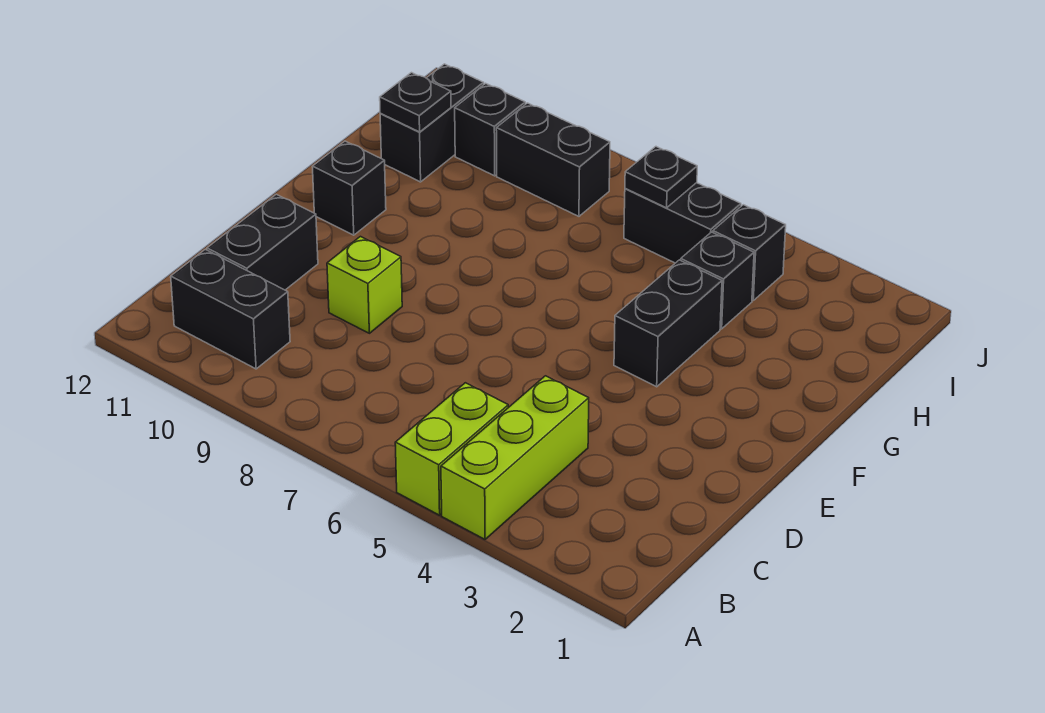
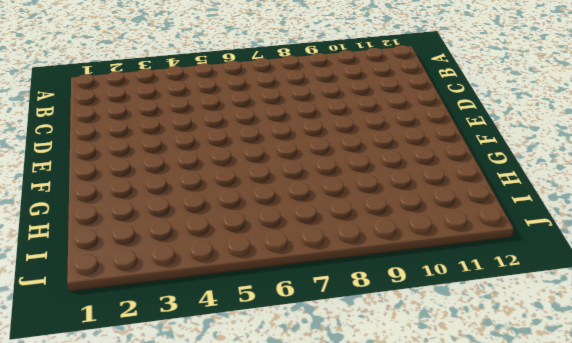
none -> lime brick A4:C4 level 1
none -> lime brick A5:B5 level 1
none -> black brick B10:B11 level 1

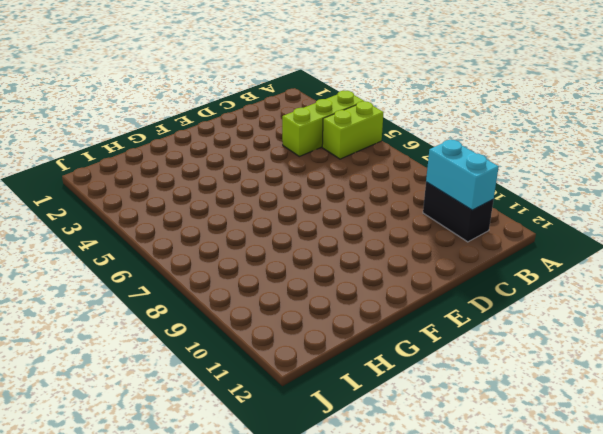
cyan brick B10:B11 level 2 -> none
none -> black brick C11:D11 level 1
none -> lime brick D9 level 1
none -> black brick F4:G4 level 1

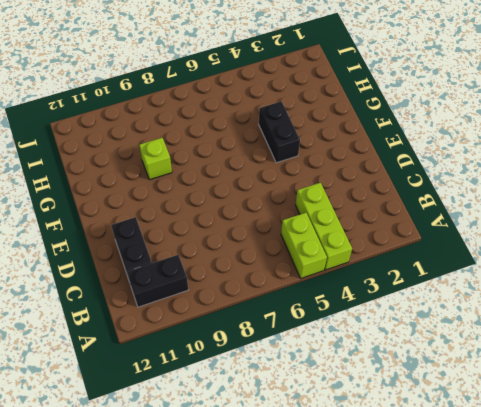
lime brick G9 level 1 -> lime brick D9 level 1
none -> black brick F11 level 1
none -> black brick H4 level 1
none -> black brick H11:I11 level 1

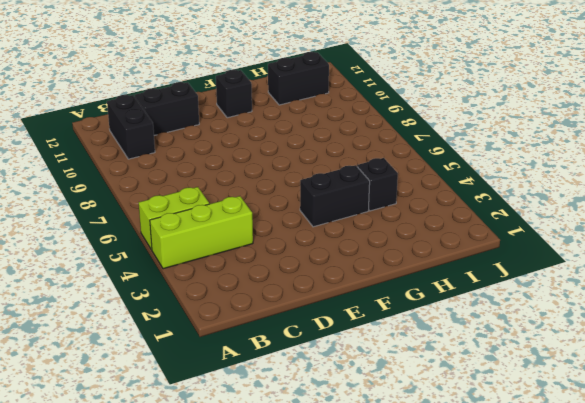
none -> lime brick D9 level 1
none -> black brick I4 level 1
none -> black brick I5:I6 level 1

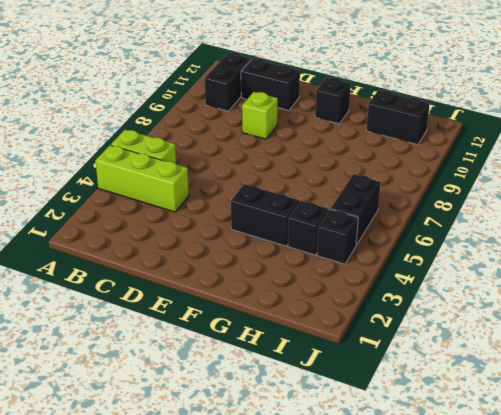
none -> black brick I8:I9 level 1
none -> black brick I10 level 1
none -> black plate H11 level 2

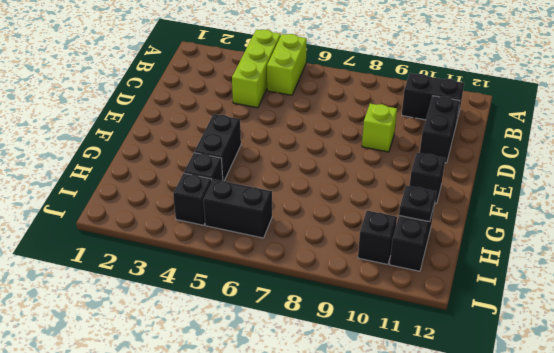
none -> black brick I8:I9 level 1
none -> black plate I6 level 2

